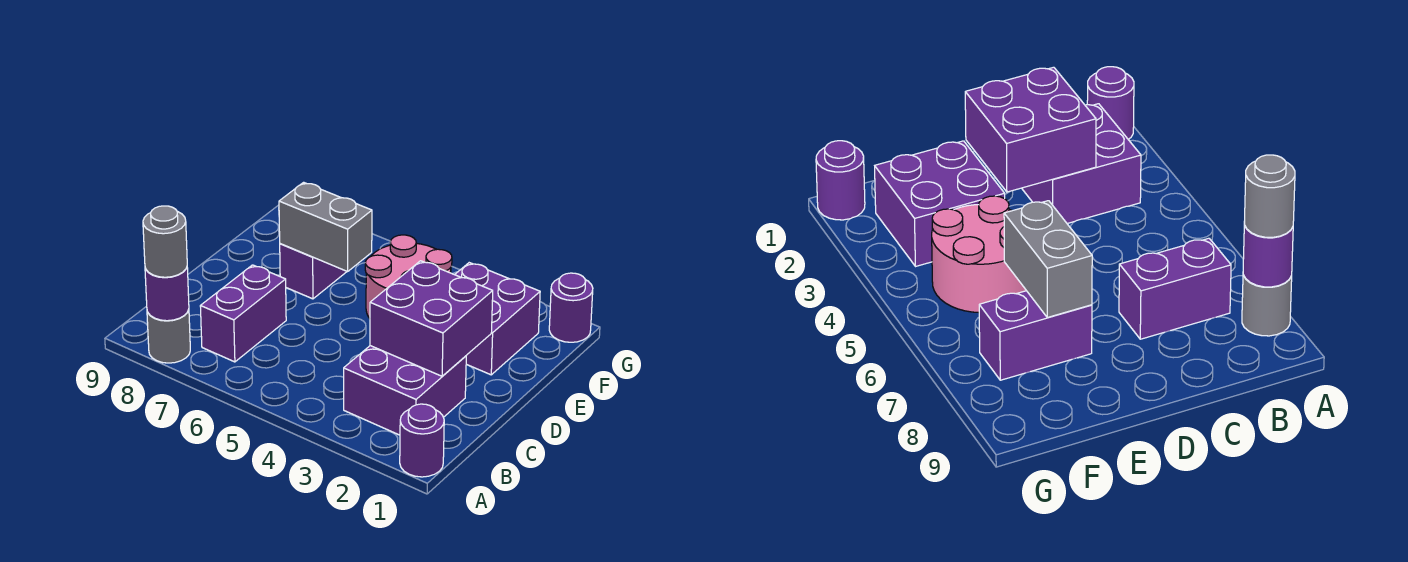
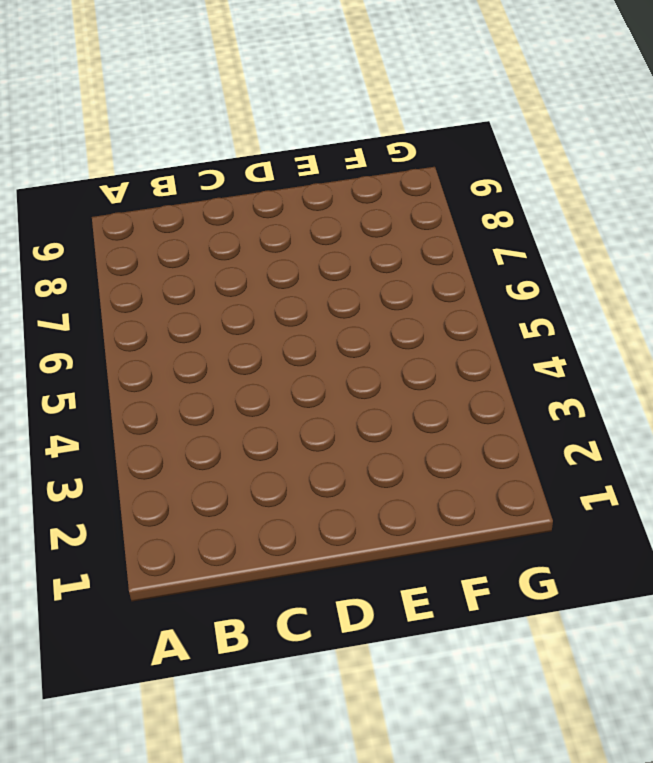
none -> purple round brick A1 level 1
none -> grey round brick A8 level 1
none -> purple brick B2:C3 level 1

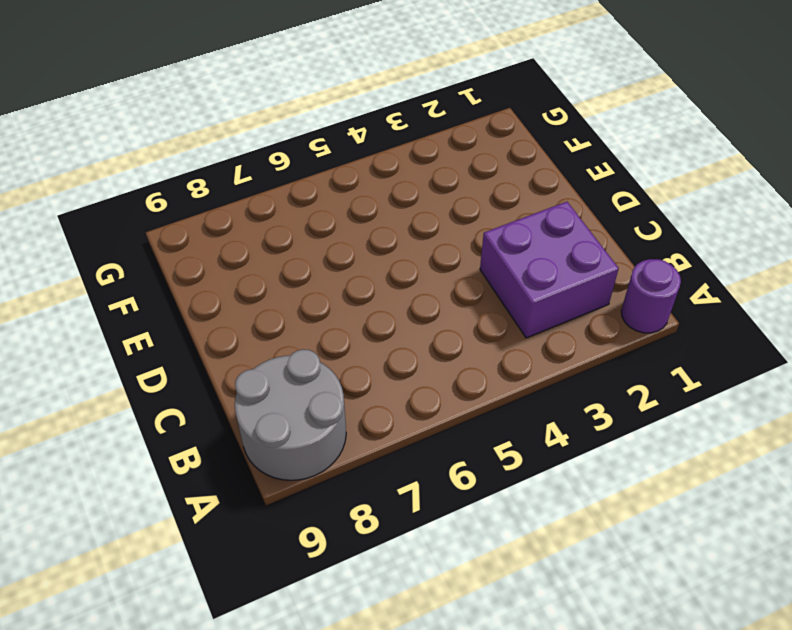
grey round brick A8:B9 level 1 -> grey round brick A8 level 1
none -> purple brick B7:C7 level 1
none -> purple brick E2:F3 level 1
none -> pink round brick E4:F5 level 1

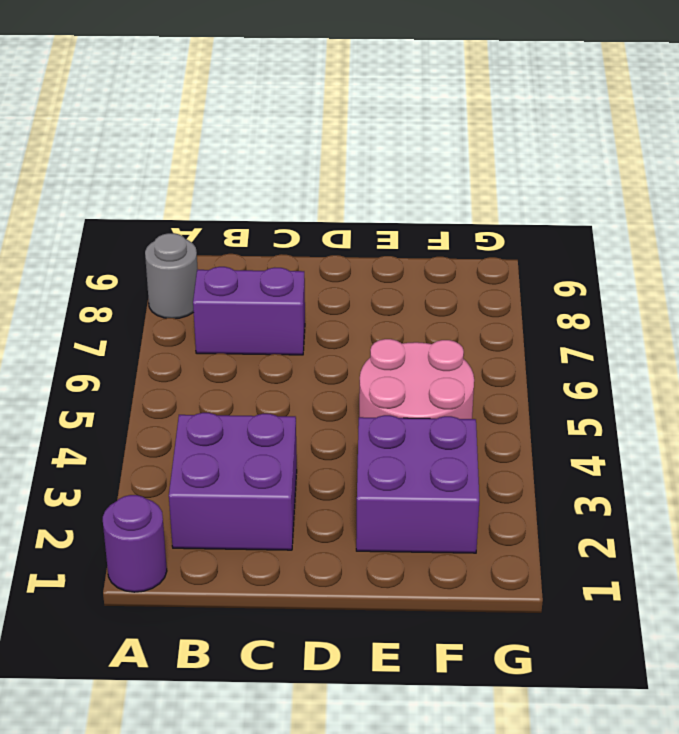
none -> purple brick E7:F7 level 1
none -> purple round brick G1 level 1
none -> purple round brick A8 level 2

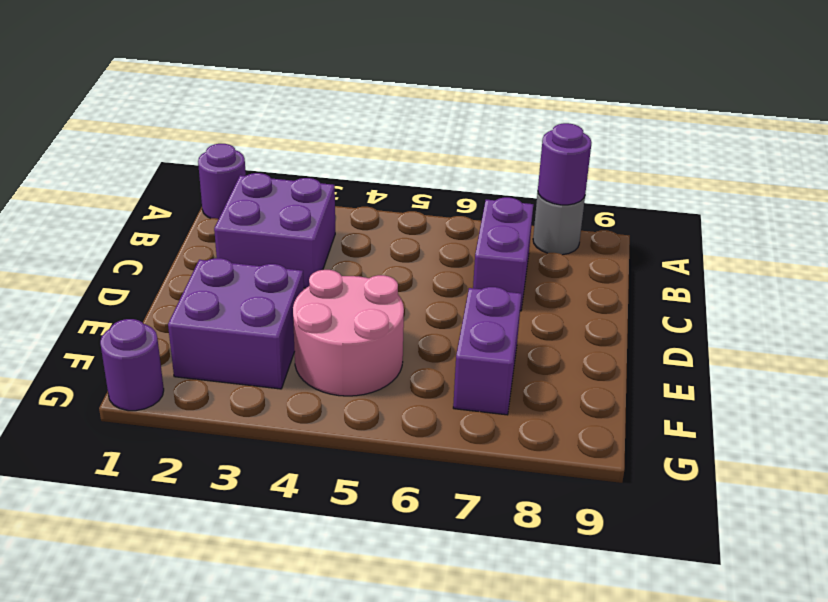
none -> purple brick C2:D3 level 2
none -> grey brick E6:E7 level 2
none -> grey round brick A8 level 3

